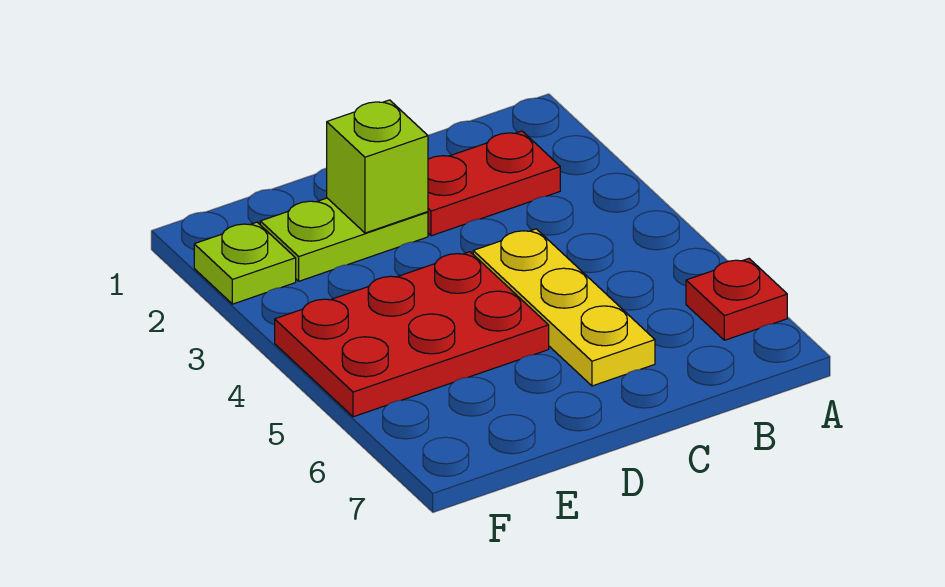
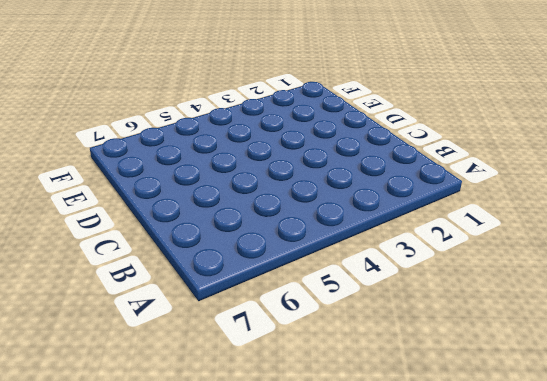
none -> red plate A6 level 1
none -> red plate B2:C2 level 1

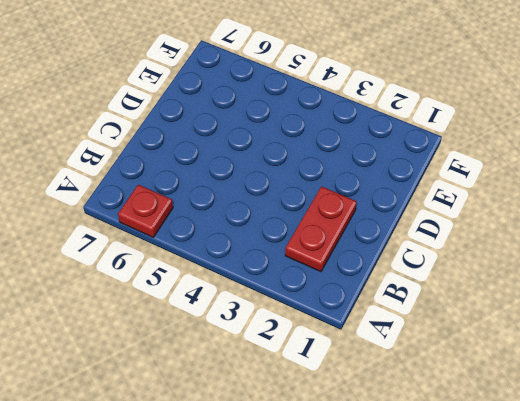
none -> yellow plate C4:C6 level 1
none -> lime plate D2:E2 level 1

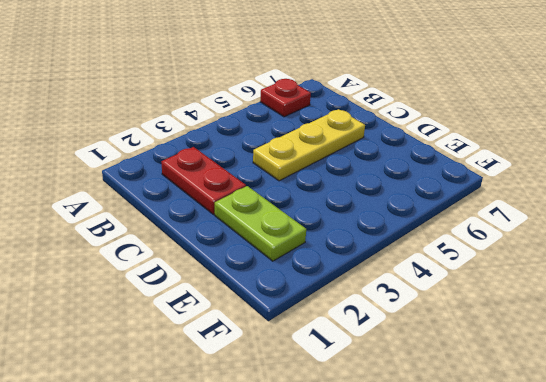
none -> red plate D4:F5 level 1
none -> lime plate F2 level 1

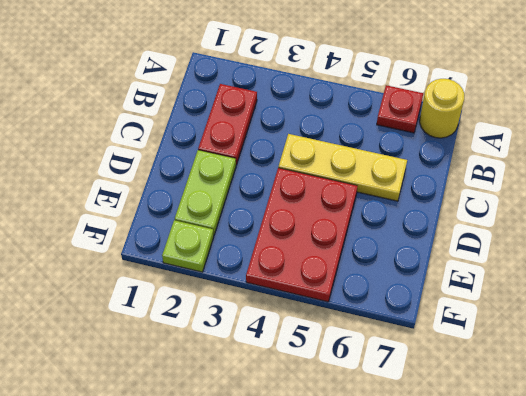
yellow round brick A7 level 1 -> none
none -> lime brick D2 level 2

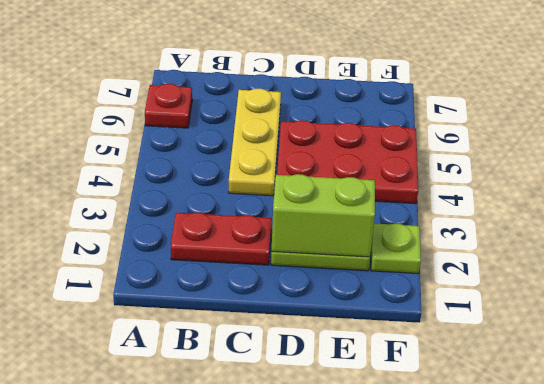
lime brick D2:E2 level 2 -> lime brick D2 level 2

